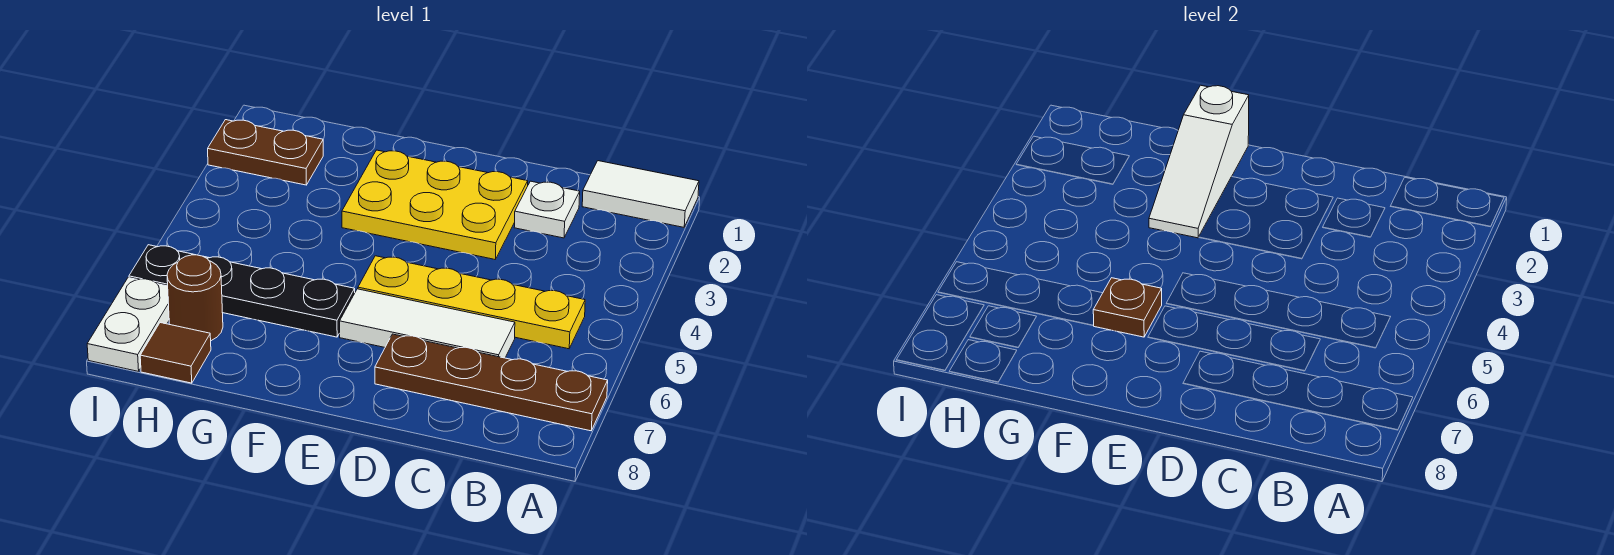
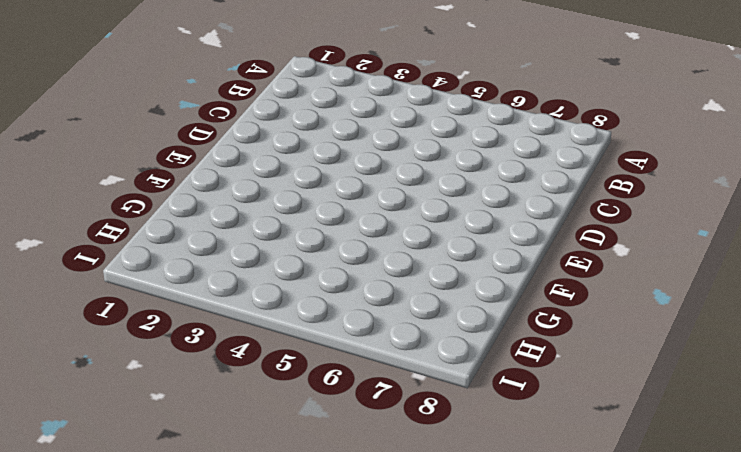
none -> white tile A1:B1 level 1
none -> brown plate A7:D7 level 1
none -> yellow plate B5:E5 level 1

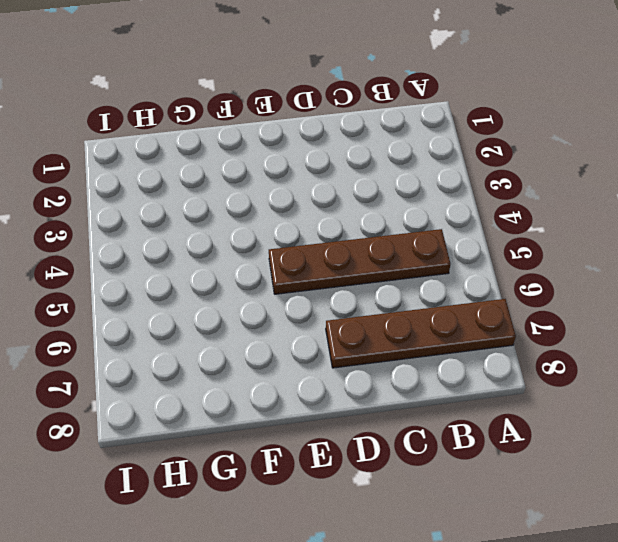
brown plate B5:E5 level 1 -> yellow plate B5:E5 level 1
none -> white tile A1:B1 level 1
none -> white plate C2 level 1
none -> white tile C6:E6 level 1

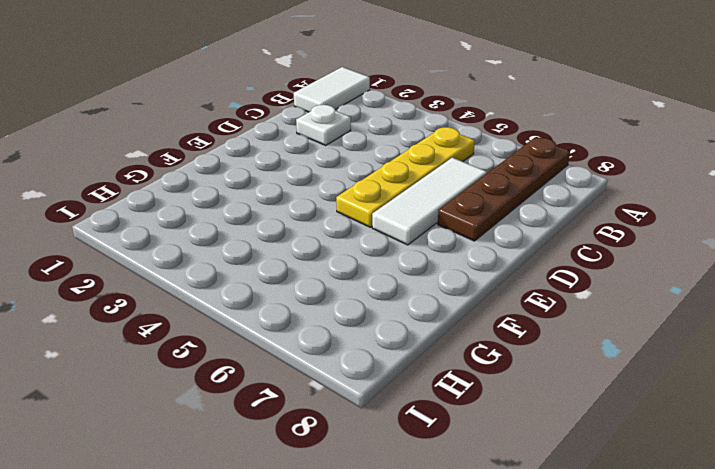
none -> yellow plate D2:F3 level 1
none -> black plate F6:I6 level 1
none -> brown plate H2:I2 level 1

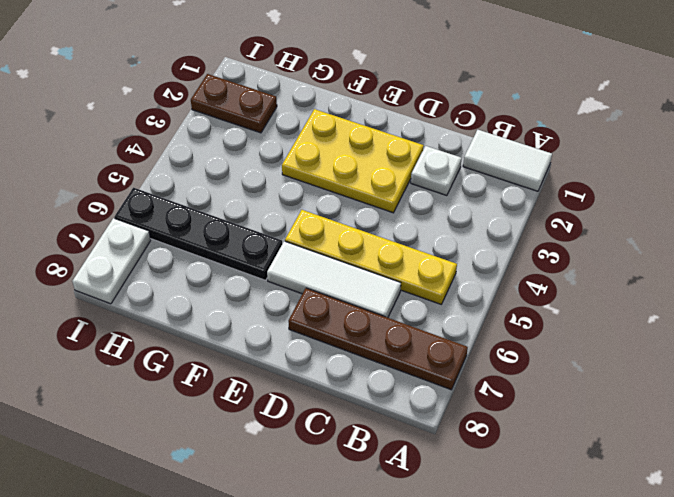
none -> brown round brick H7 level 1
none -> brown tile H8 level 1
none -> white slope F1:F3 level 2 top 1

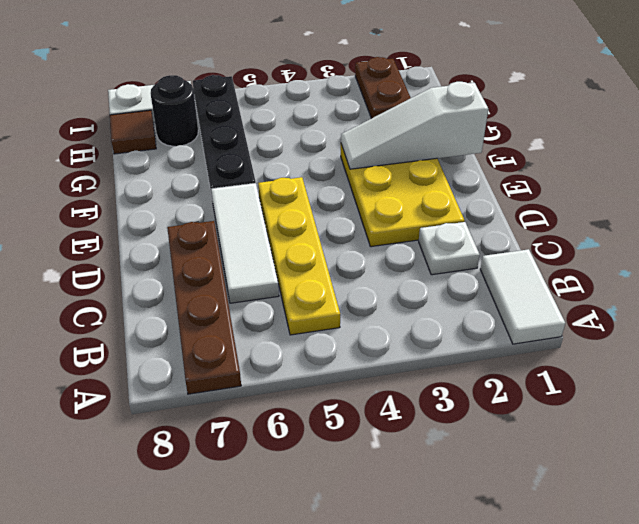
black round brick H7 level 1 -> brown round brick H7 level 1
none -> brown plate F6 level 2

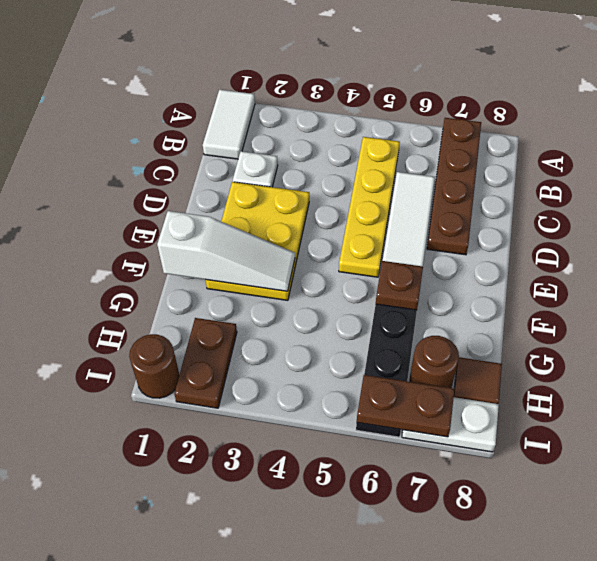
brown round brick I1 level 1 -> none
brown plate I6:I7 level 2 -> none

